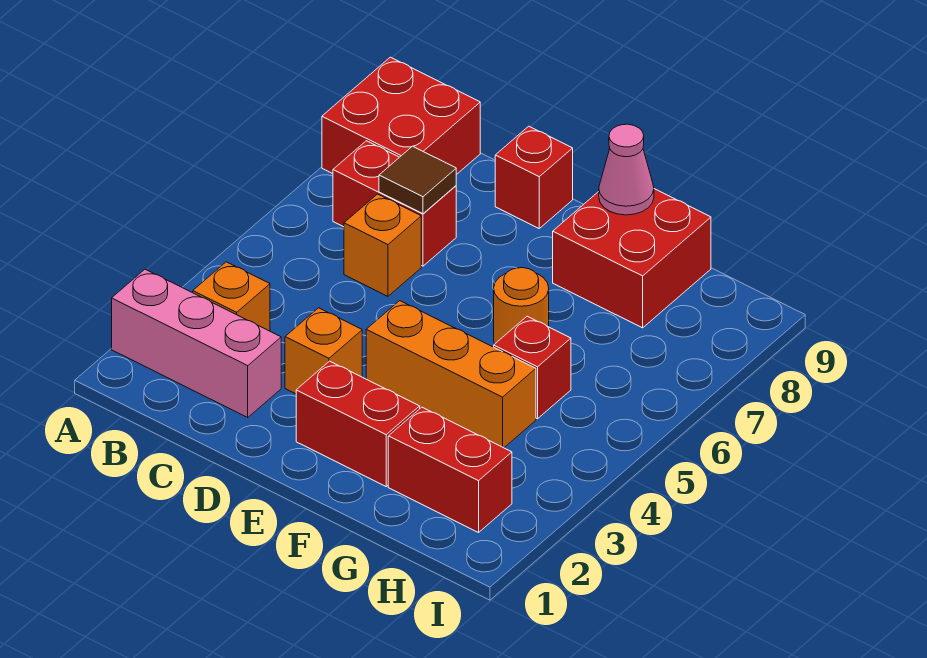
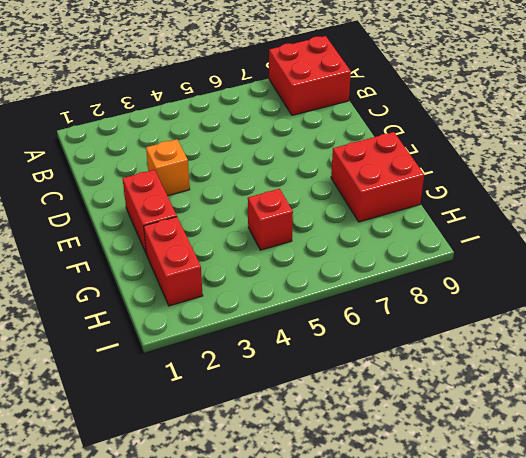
none -> pink brick A2:C2 level 1
none -> orange brick B3 level 1
none -> red brick B7:C7 level 1

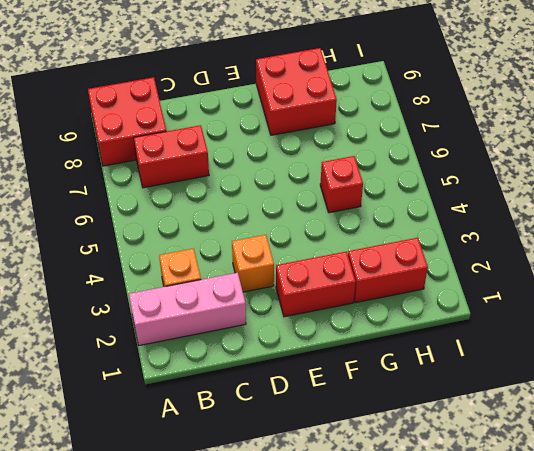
none -> orange brick C6 level 1
none -> red brick D9 level 1
none -> orange brick E4:G4 level 1

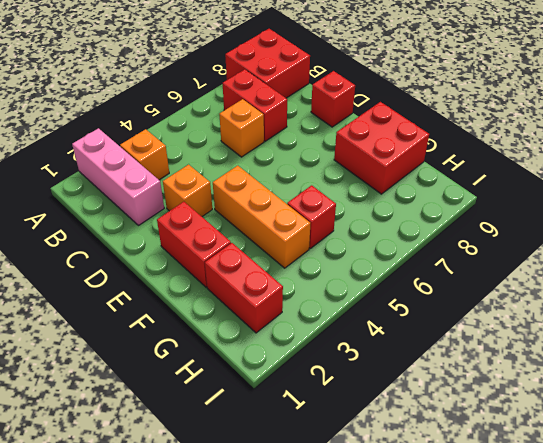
none -> orange round brick F6 level 1
none -> brown tile C7 level 2
none -> pink cone F9 level 2

